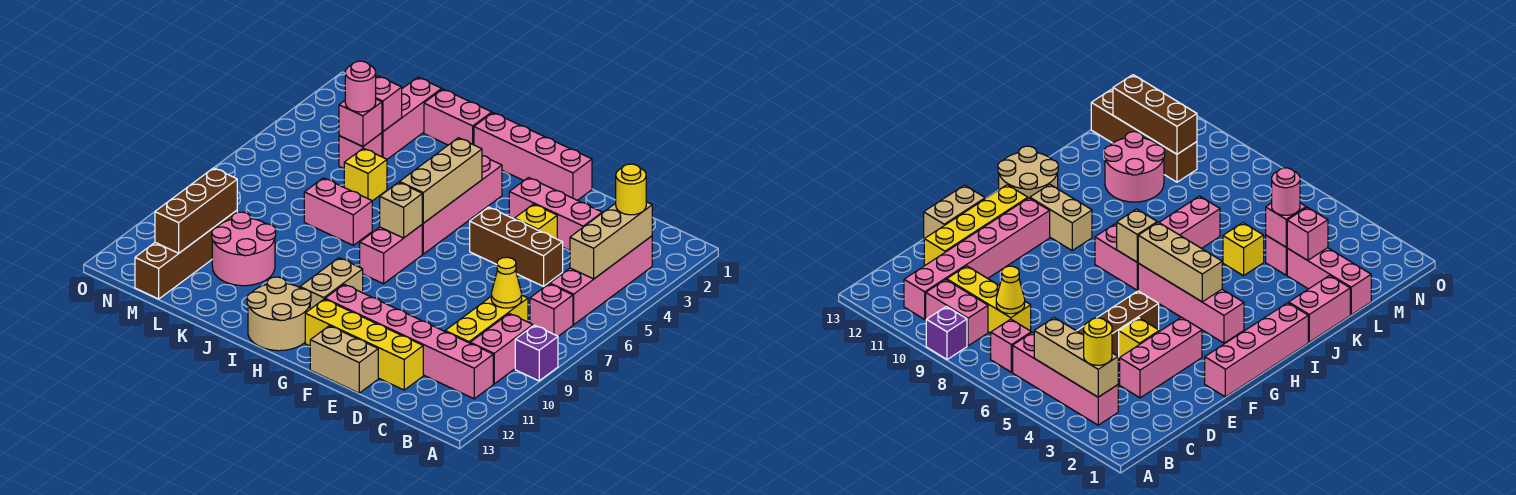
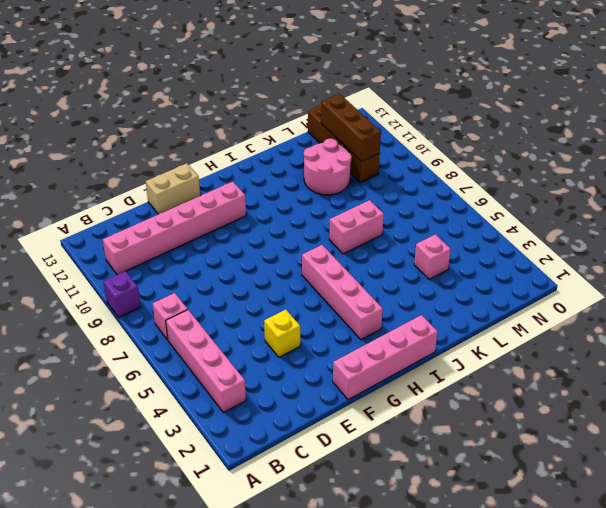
none -> pink brick B9:B10 level 1
none -> yellow brick C8:C10 level 1
none -> pink brick D3:F3 level 1
none -> brown brick D5:F5 level 1

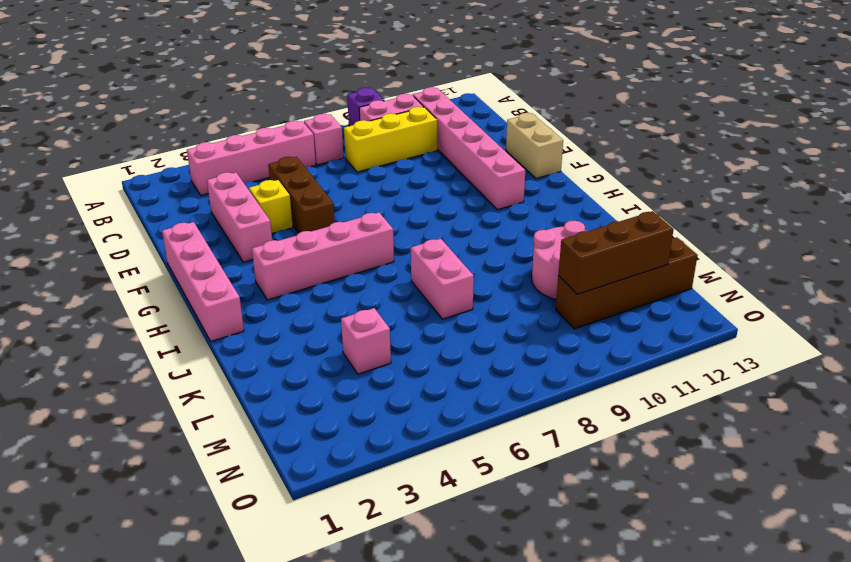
none -> yellow brick D12:G12 level 1
none -> pink brick H7:H8 level 1
none -> tan brick H10:H11 level 1
none -> tan round brick H12:I13 level 1

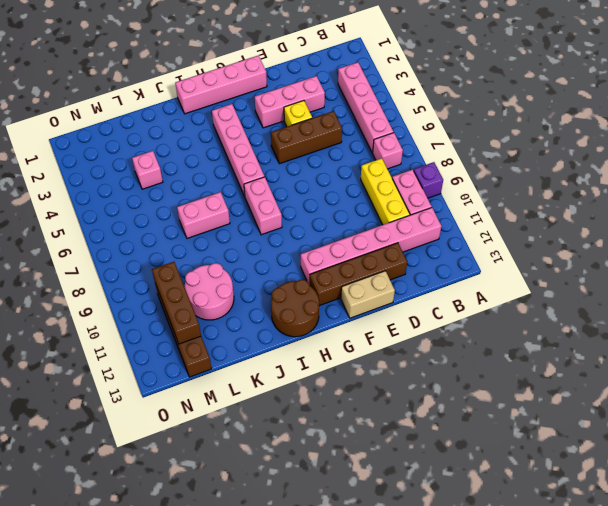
brown brick D12:G12 level 1 -> yellow brick D12:G12 level 1
brown round brick H12:I13 level 1 -> tan round brick H12:I13 level 1
none -> tan brick H10:H11 level 1
none -> pink brick J1:K1 level 1
none -> yellow brick K5 level 1
none -> pink brick L1:L3 level 1

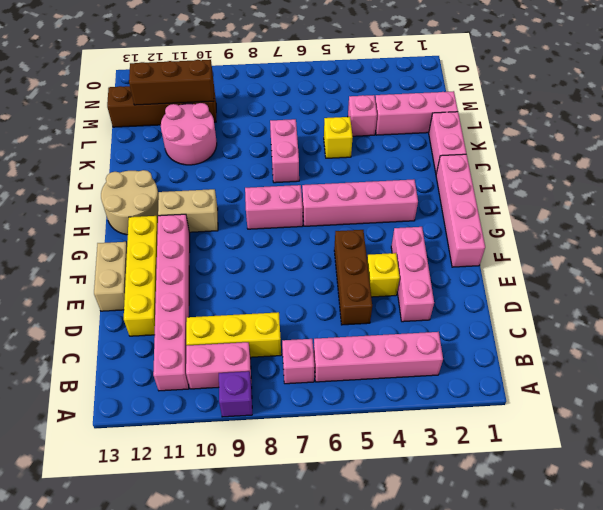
none -> tan brick B3:B5 level 2
none -> yellow cone C8 level 2
none -> tan brick H4:H6 level 2
none -> tan brick H7 level 2

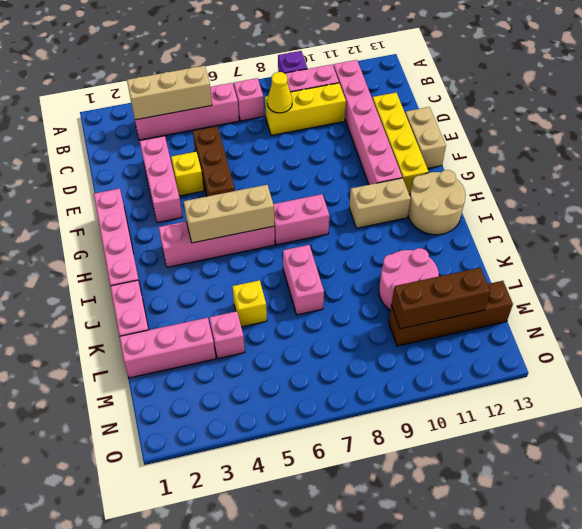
none -> tan brick H7 level 2
none -> pink brick L3 level 2
none -> pink brick L4 level 2
none -> yellow round brick B3 level 3

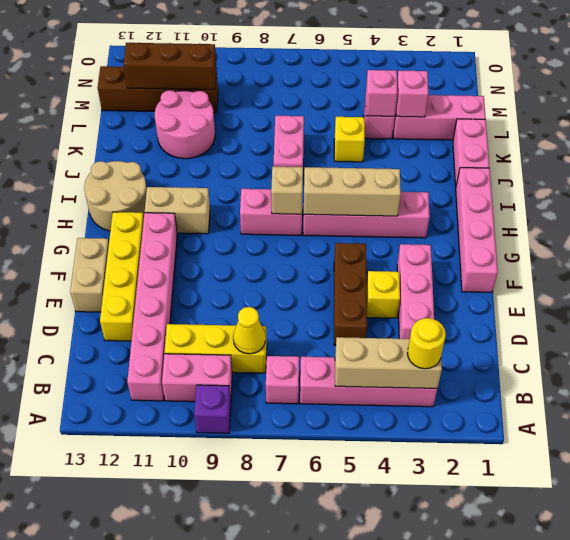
none -> pink round brick L4 level 3

